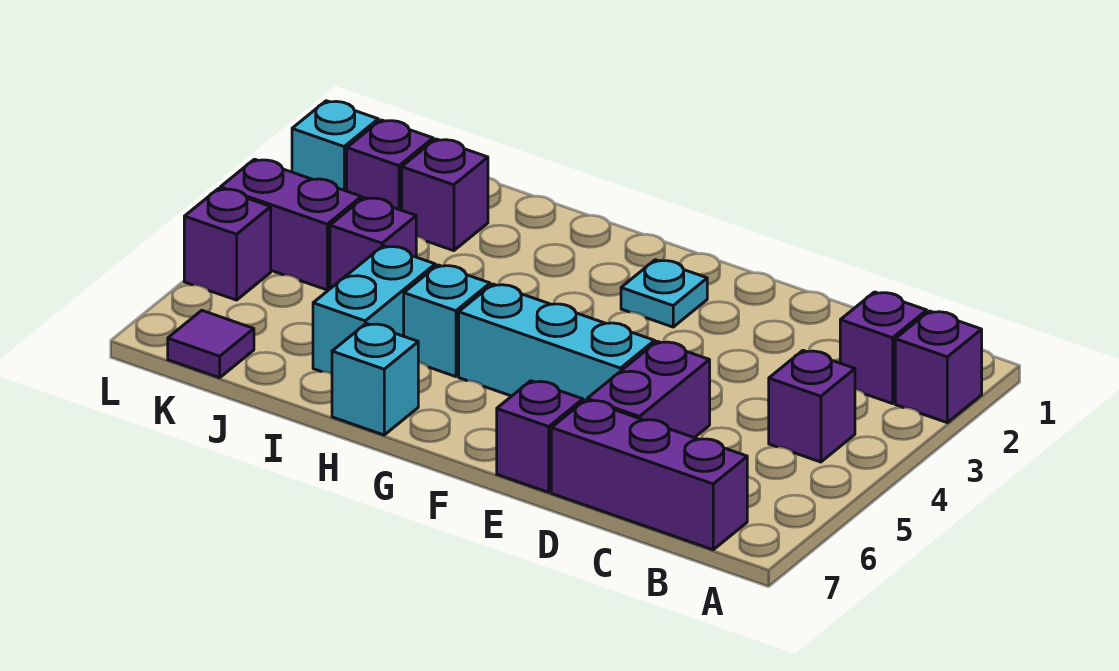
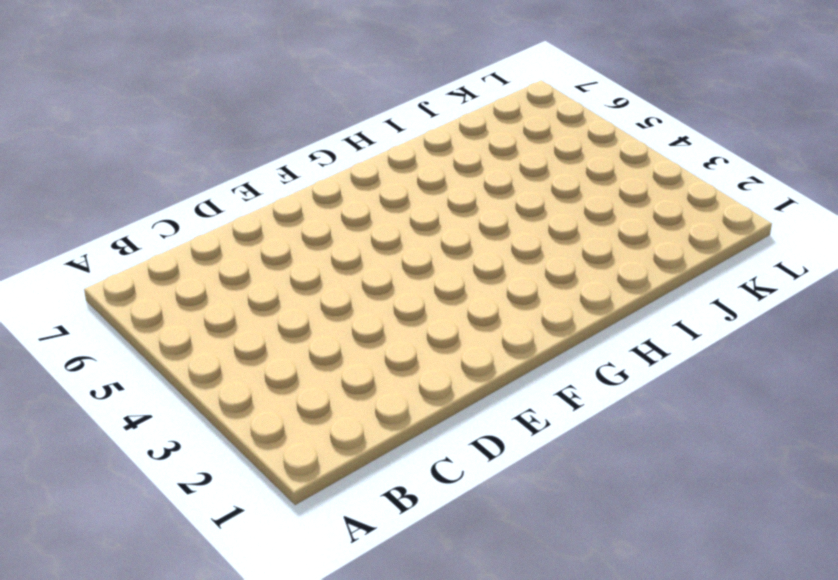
none -> purple brick A2 level 1
none -> purple brick B2 level 1
none -> purple brick B4 level 1

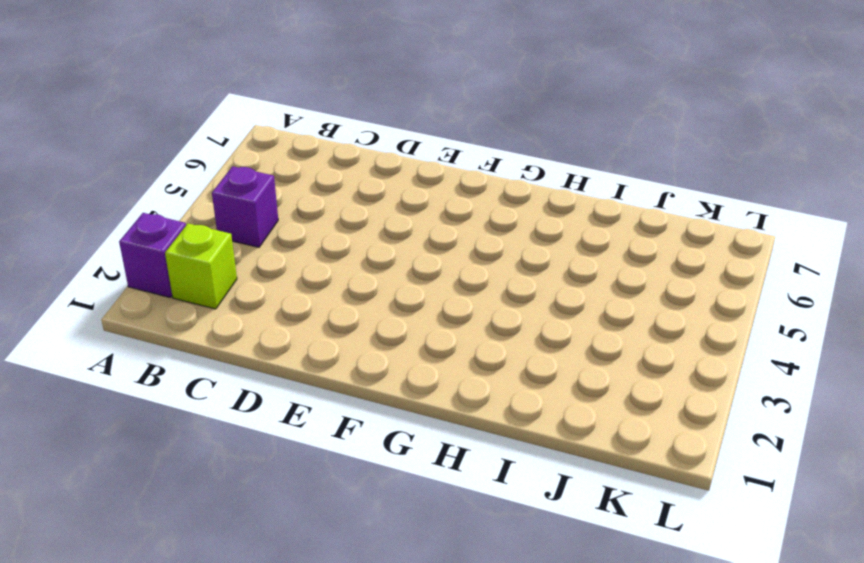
lime brick B2 level 1 -> purple brick B2 level 1
none -> purple brick B7:D7 level 1
none -> purple brick D5:D6 level 1
none -> cyan brick E5:G5 level 1

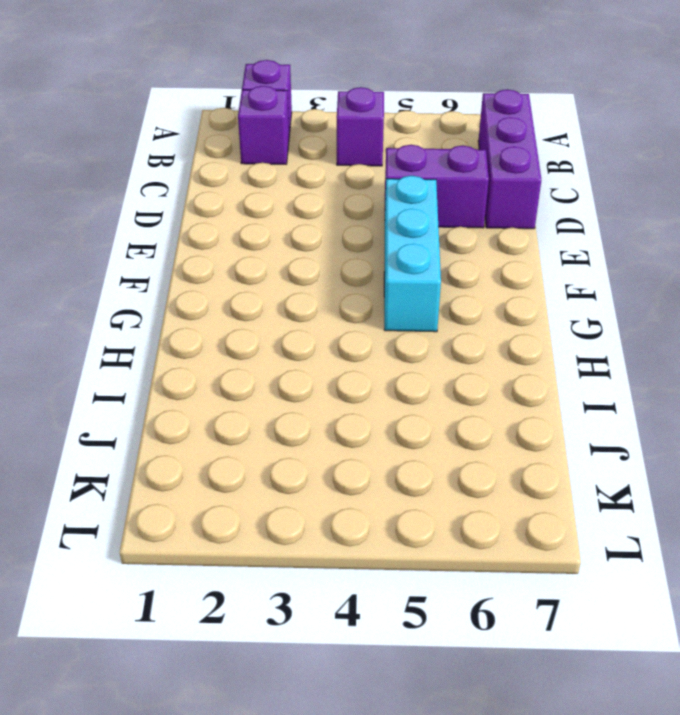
none -> purple brick E7 level 1
none -> cyan plate F2 level 1
none -> cyan brick H5 level 1

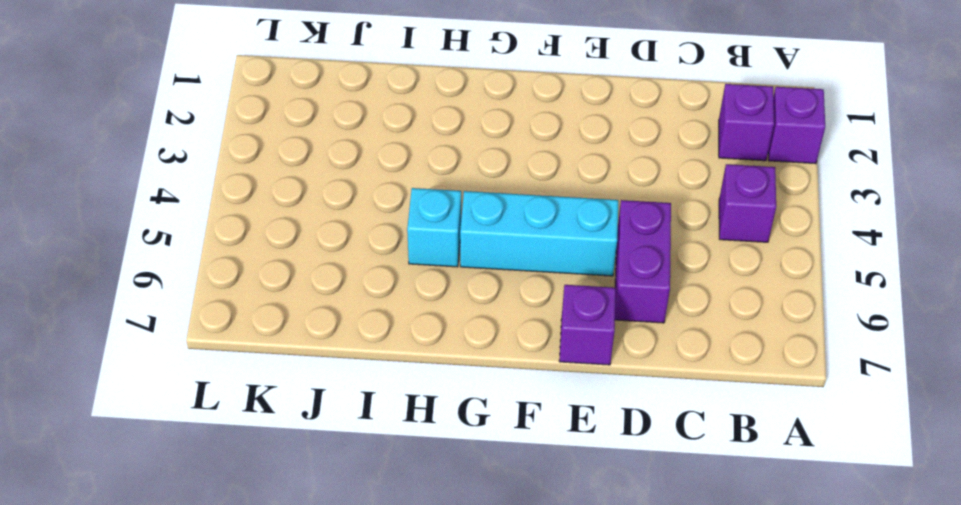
none -> purple brick B7:D7 level 1
none -> cyan plate F2 level 1
none -> cyan brick H7 level 1

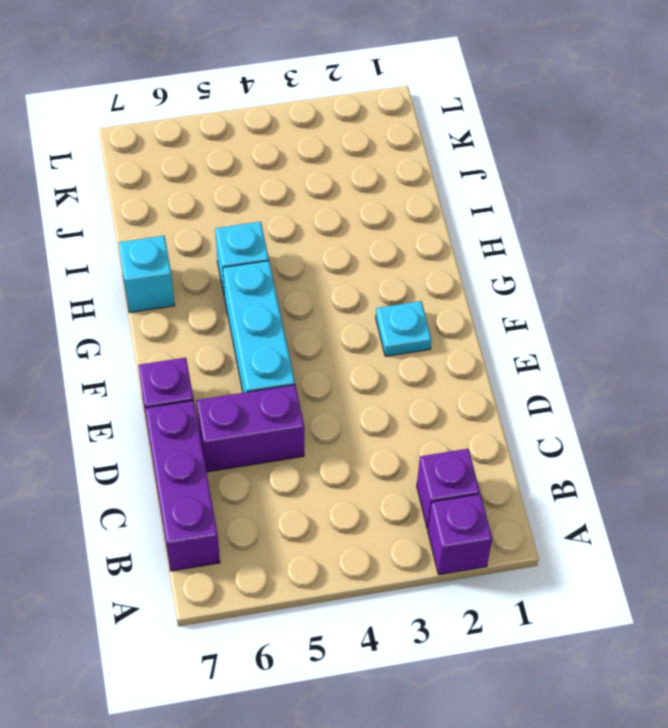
none -> purple brick B4 level 1
none -> cyan brick I5:I6 level 1
none -> purple brick J2 level 1

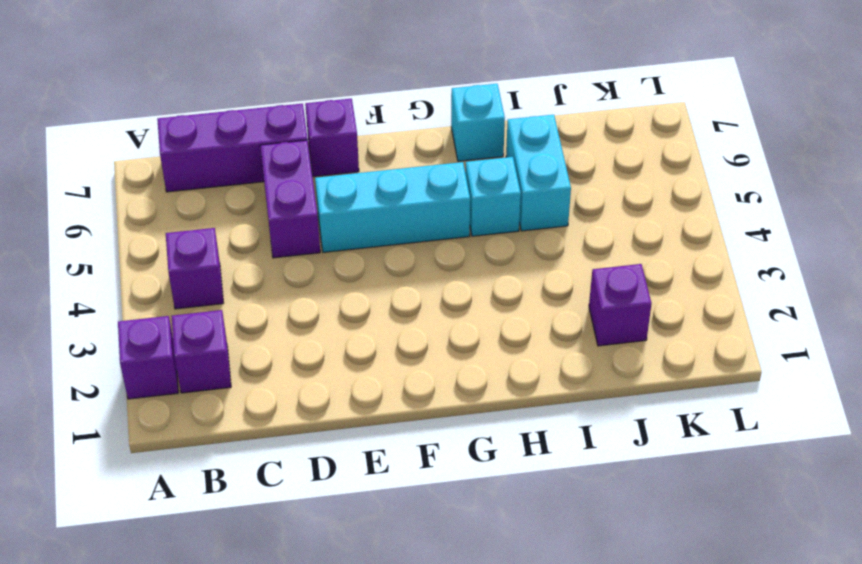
none -> cyan plate F2 level 1
none -> purple brick J4 level 1
none -> purple brick K2 level 1

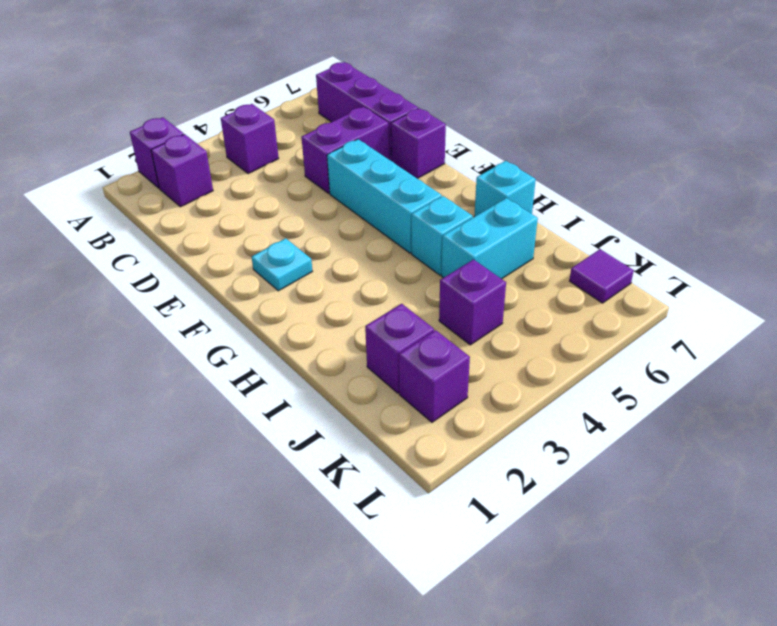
none -> purple brick K4:L4 level 1
none -> cyan brick L2 level 1
none -> purple brick L5 level 1

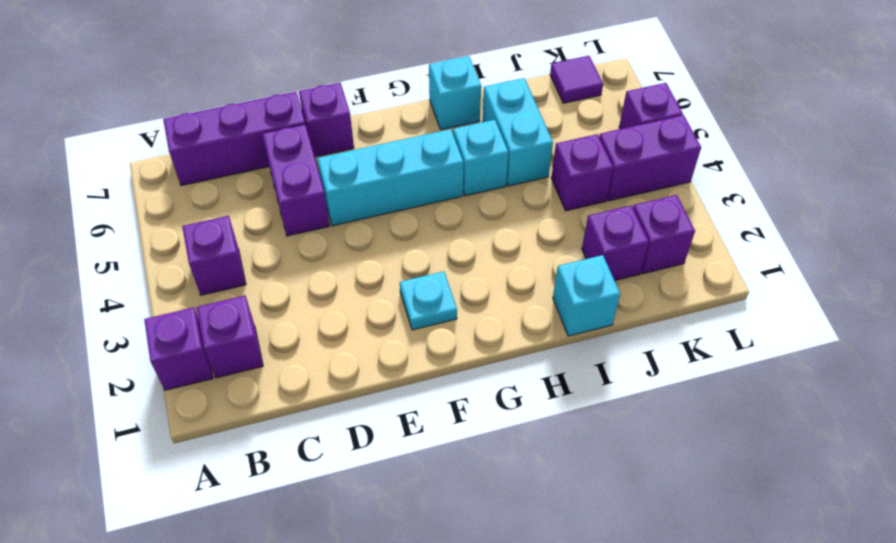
cyan brick I1 level 1 -> cyan brick L2 level 1

